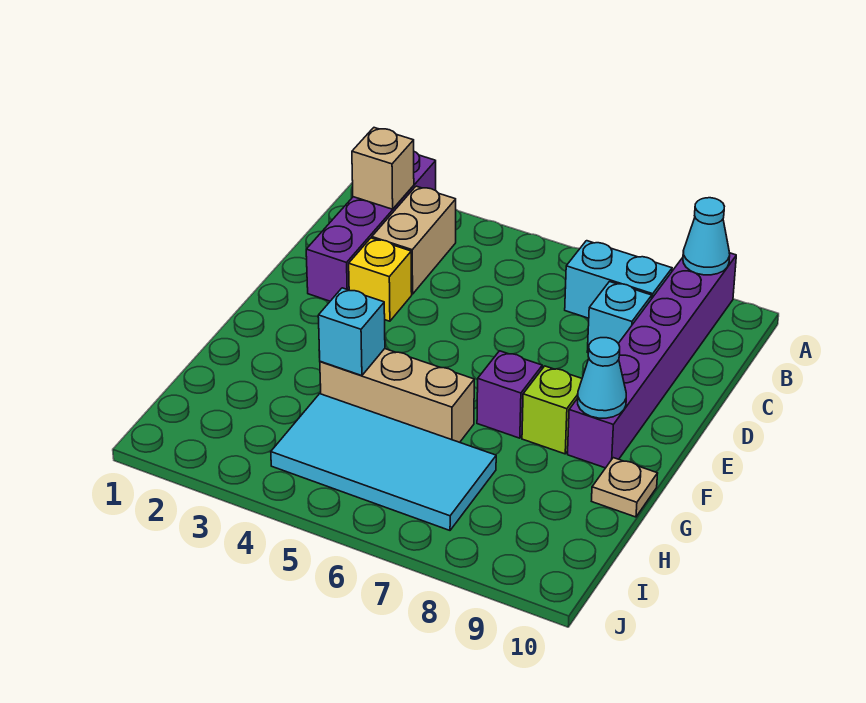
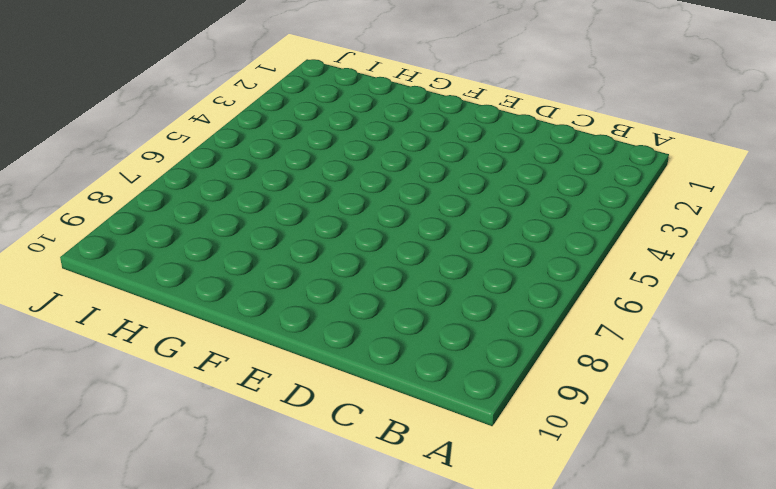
none -> purple brick A2:D2 level 1
none -> purple brick A9:F9 level 1
none -> tan brick B3:C3 level 1

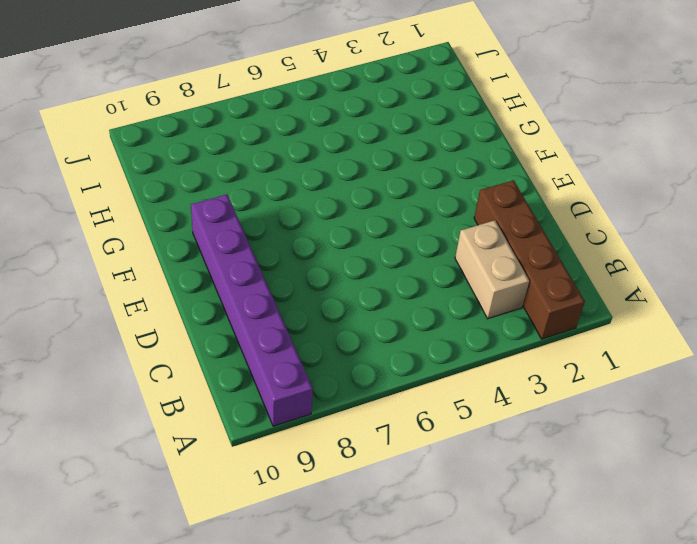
brown brick A2:D2 level 1 -> purple brick A2:D2 level 1
none -> cyan brick B7:B8 level 1
none -> cyan brick C8 level 1
none -> yellow brick D3 level 1

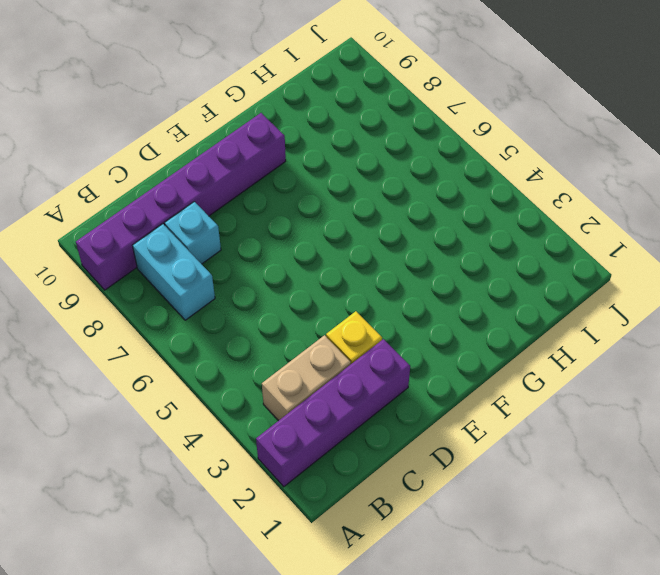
none -> purple brick F7 level 1
none -> lime brick F8 level 1
none -> tan brick G4:G6 level 1

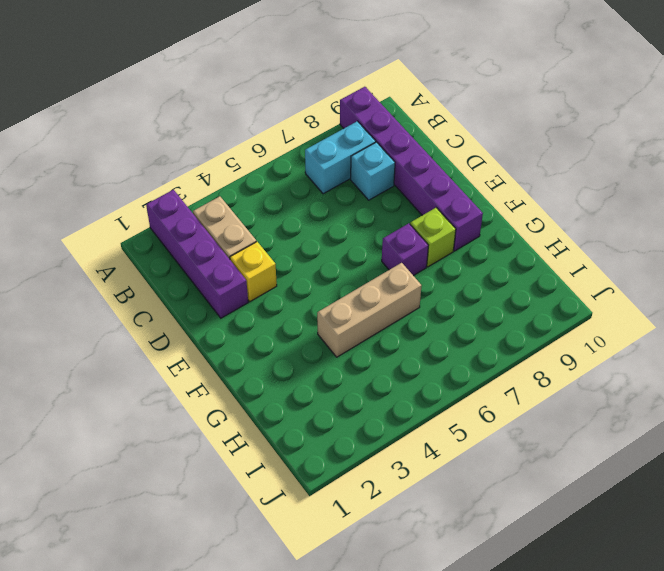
none -> tan plate G10 level 1
none -> cyan tile H4:I7 level 1
none -> cyan cone A9 level 2

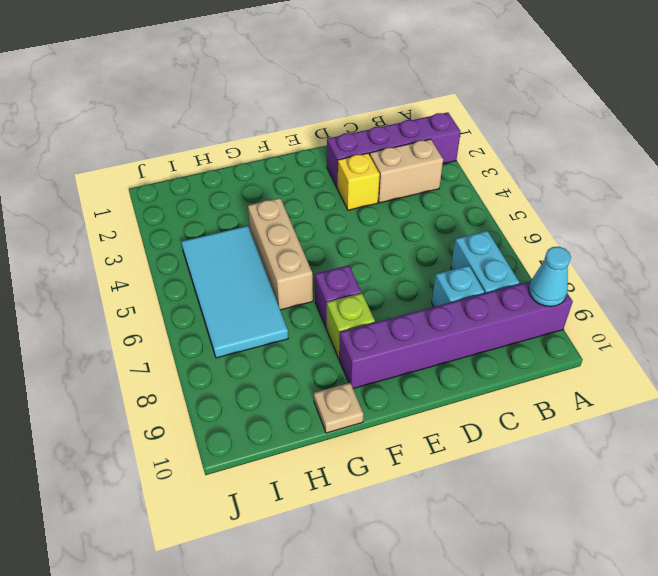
none -> tan brick B2 level 2
none -> cyan cone F9 level 2
none -> cyan brick G4 level 2

